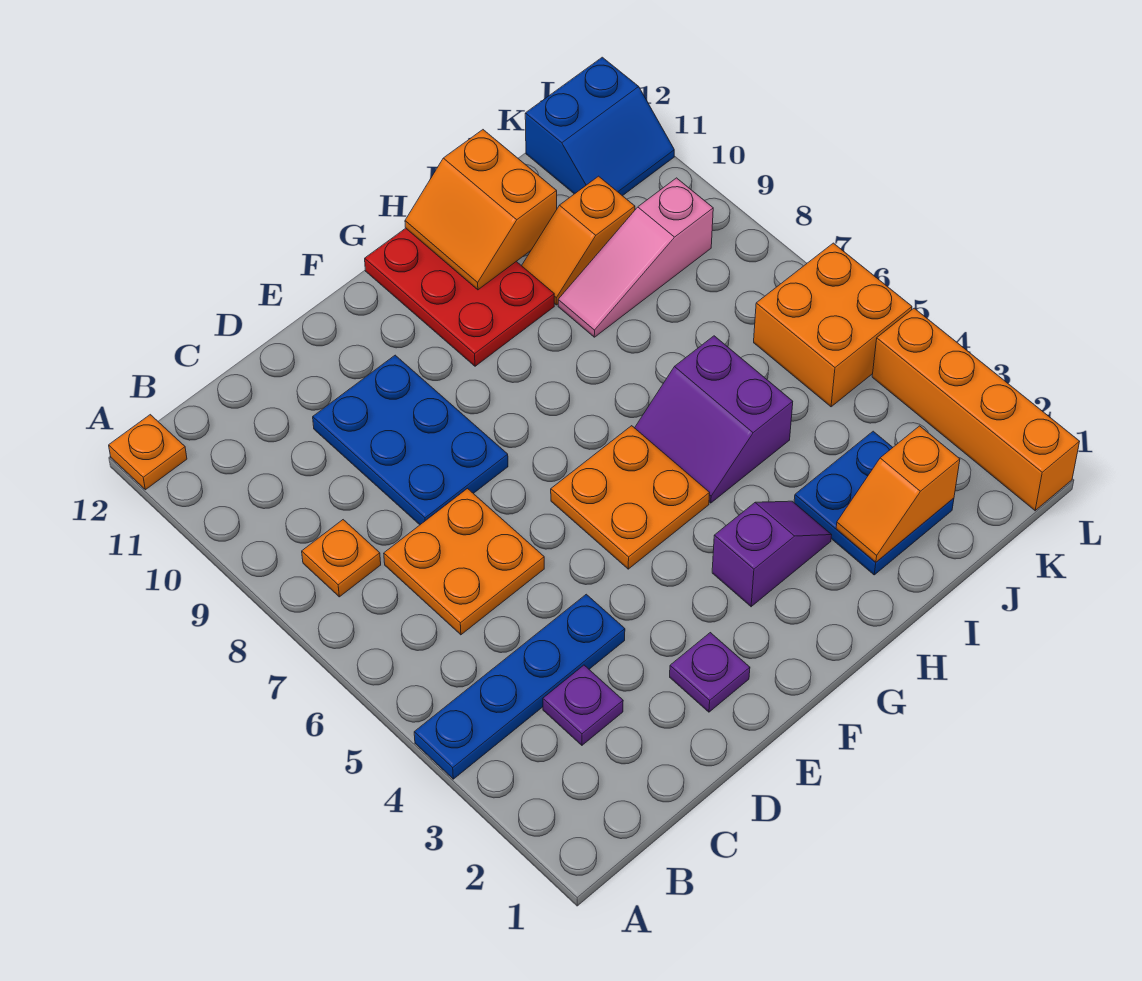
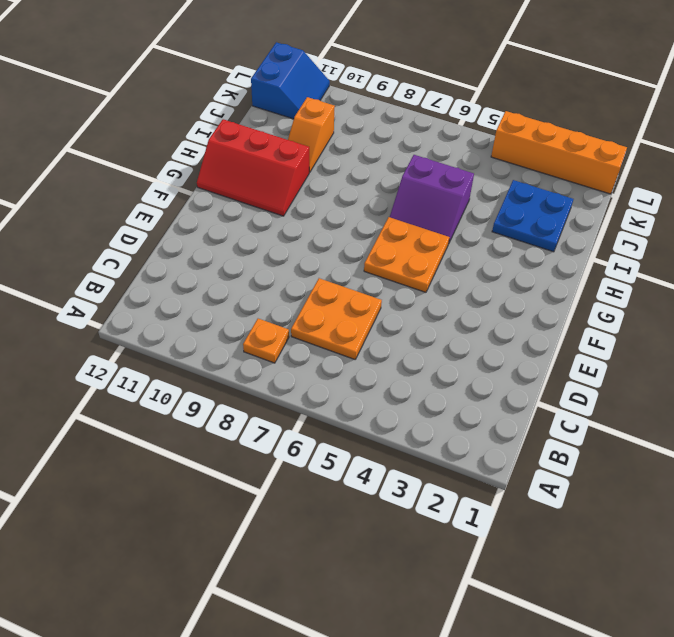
red slope G10:H12 level 1 top H -> red plate G10:H12 level 1
none -> blue plate A4:D4 level 1
none -> orange plate A12 level 1
none -> purple plate C3 level 1

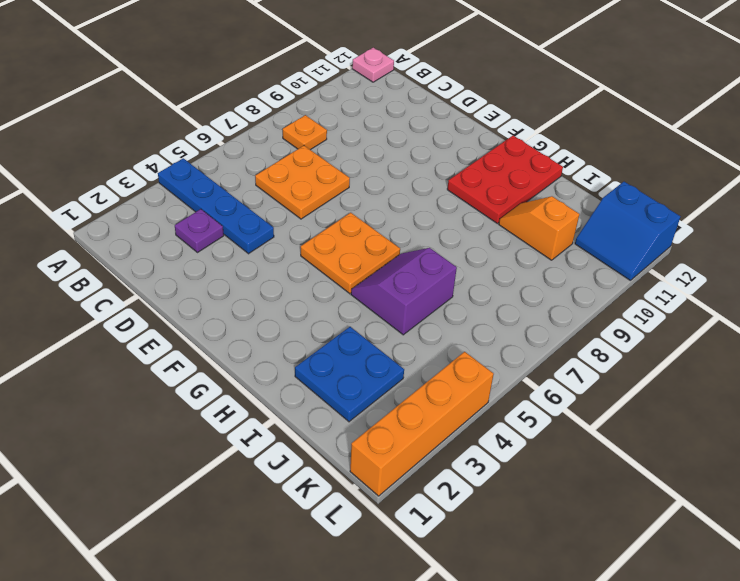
pink plate A12 level 1 -> orange plate A12 level 1
none -> blue plate D8:E10 level 1
none -> purple plate E2 level 1
none -> purple slope G3:H3 level 1 top G

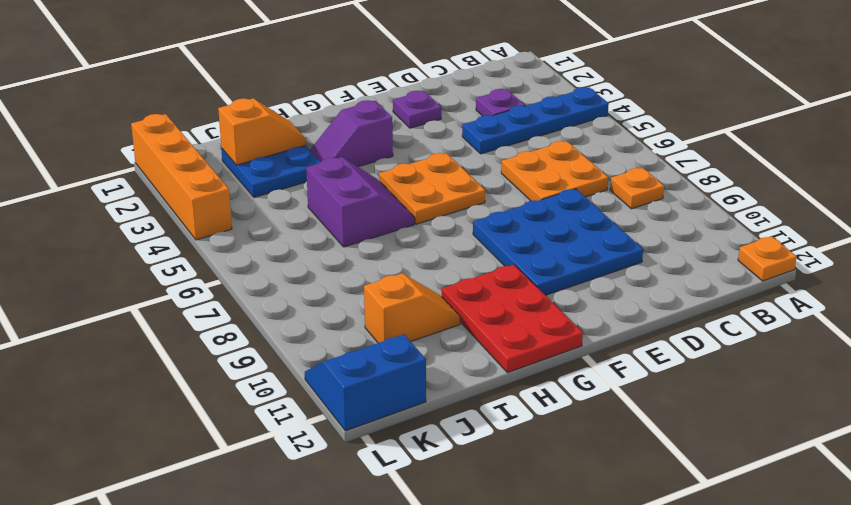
blue plate D8:F10 level 1 -> blue plate D8:E10 level 1
none -> pink slope I9:K9 level 1 top K
none -> orange brick K5:L6 level 1
none -> orange slope H11:I12 level 2 top I

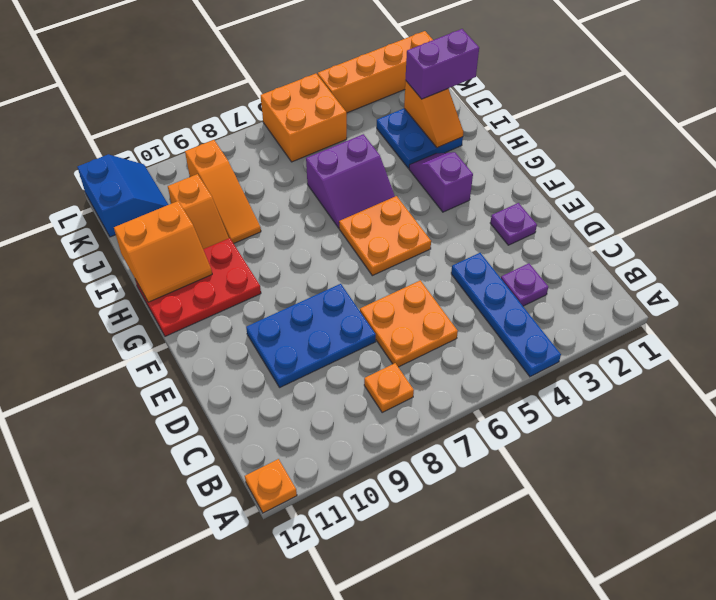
orange slope I9:K9 level 1 top K -> pink slope I9:K9 level 1 top K
purple brick J1:J2 level 3 -> none

